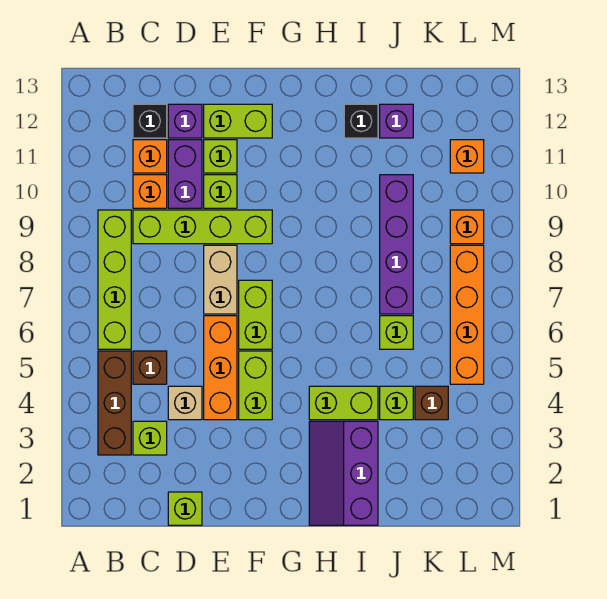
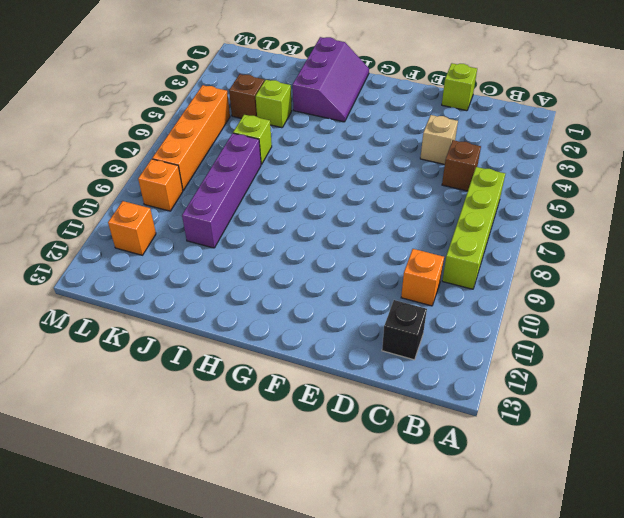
none -> brown brick B3:B5 level 1
none -> lime brick C3 level 1
none -> lime brick C9:F9 level 1
none -> orange brick C11 level 1

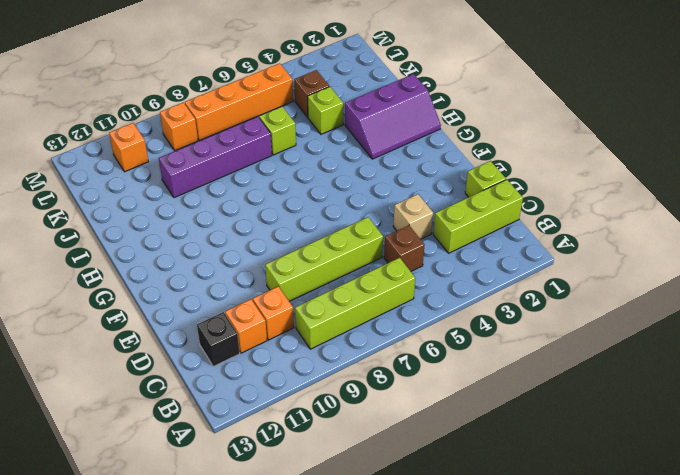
lime brick C1:C3 level 1 -> lime brick C3 level 1
lime brick D6:D9 level 1 -> lime brick C9:F9 level 1
none -> brown brick B3:B5 level 1
none -> purple brick D10:D11 level 1
none -> purple brick D12 level 1
none -> orange brick E4:E6 level 1

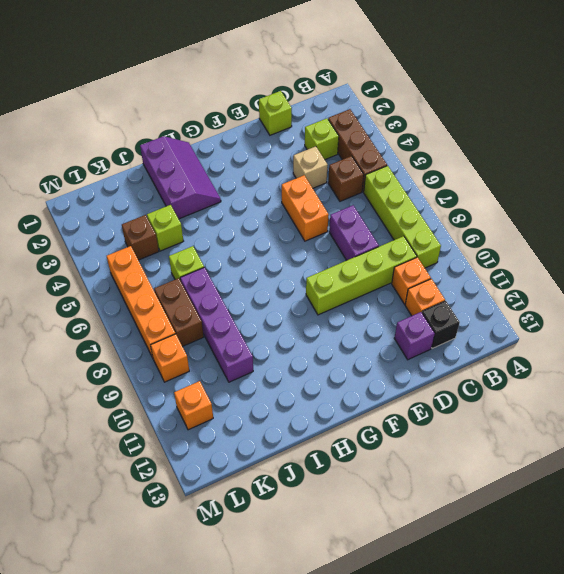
purple brick D7:D8 level 1 -> purple brick D10:D11 level 1
orange brick E5:E6 level 1 -> orange brick E4:E6 level 1
brown brick K7:K8 level 1 -> none
none -> tan brick E7:E8 level 1
none -> lime brick E10 level 1
none -> lime brick E11 level 1
none -> lime brick E12:F12 level 1

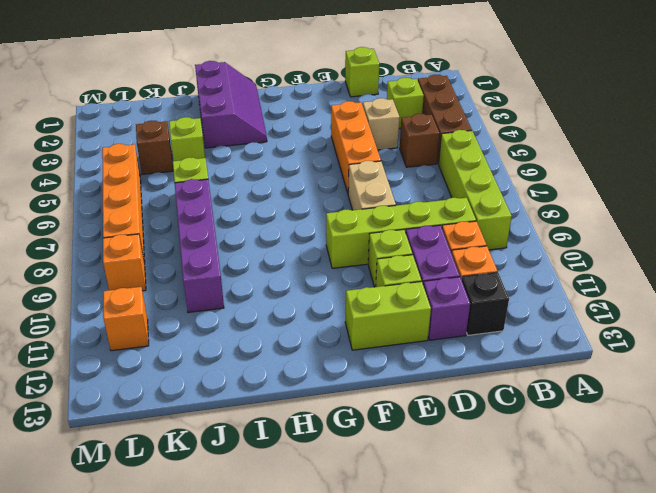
none -> lime brick F4:F5 level 1
none -> lime brick F6:F7 level 1
none -> lime brick H4:I4 level 1
none -> black brick I12 level 1

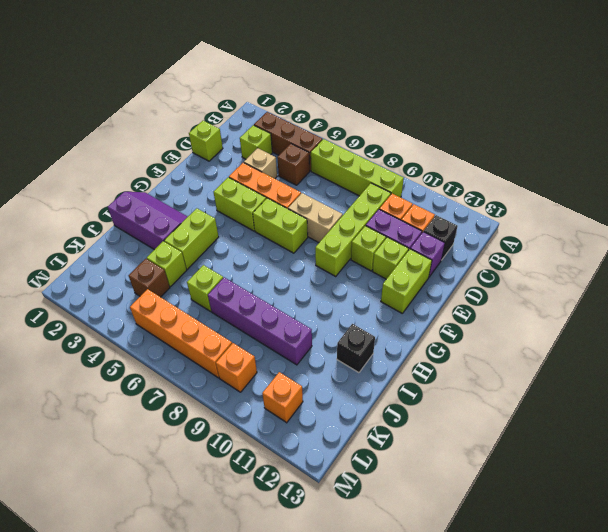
none -> purple brick J12 level 1

